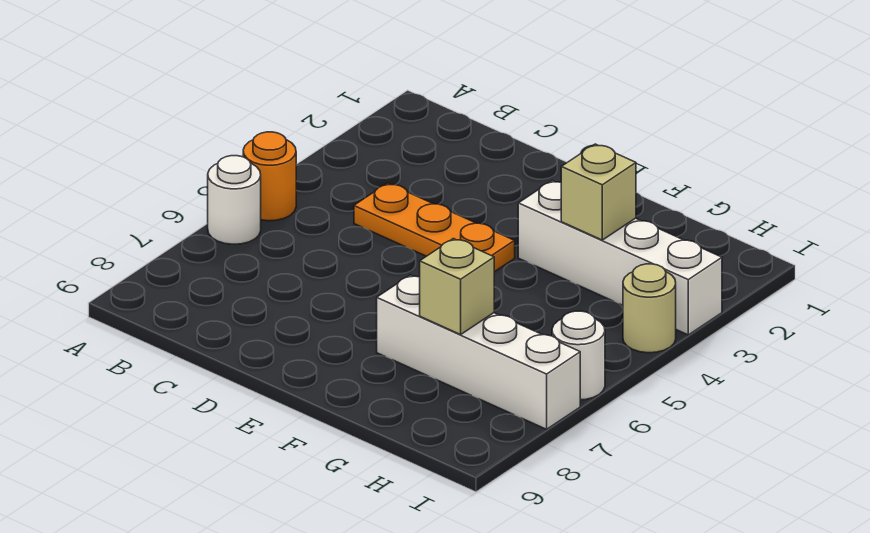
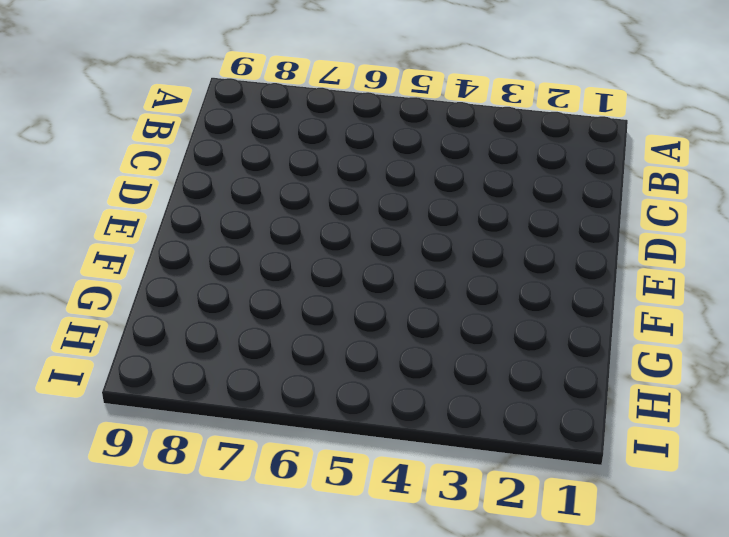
none -> orange round brick A5 level 1
none -> white round brick A6 level 1

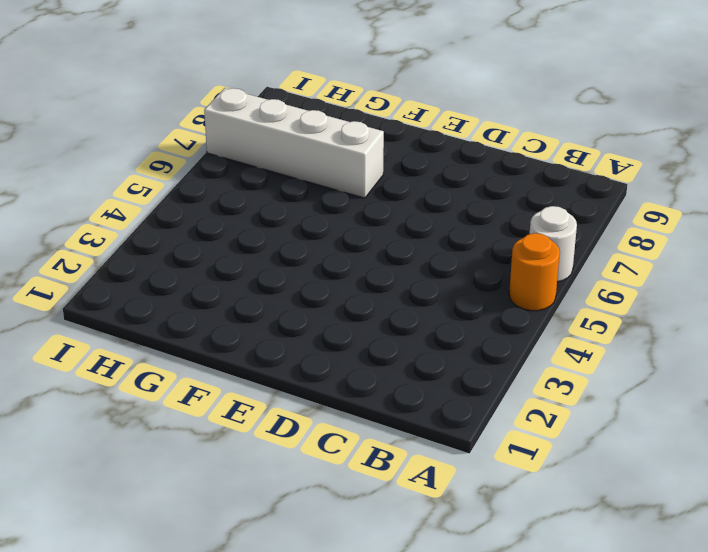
none -> orange plate C4:E4 level 1
none -> white brick F3:I3 level 1

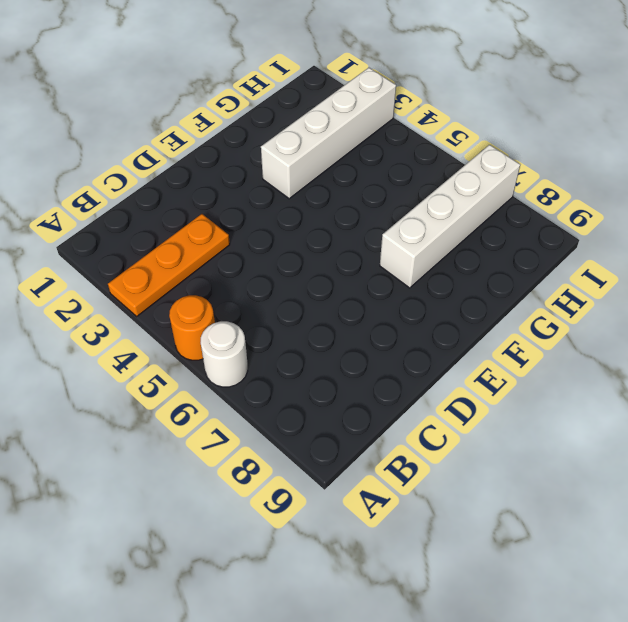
orange plate A3:C3 level 1 -> orange plate C4:E4 level 1
none -> tan round brick I4 level 1
none -> white round brick I6 level 1

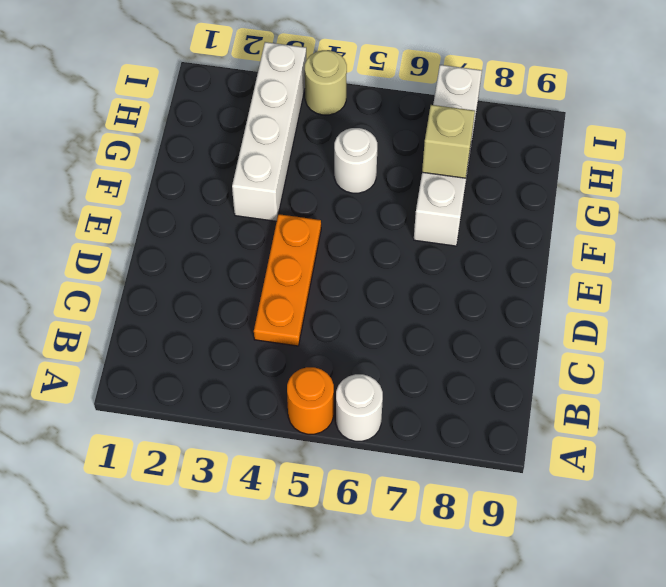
white round brick G5 level 1 -> white round brick I6 level 1
none -> tan brick G3 level 2

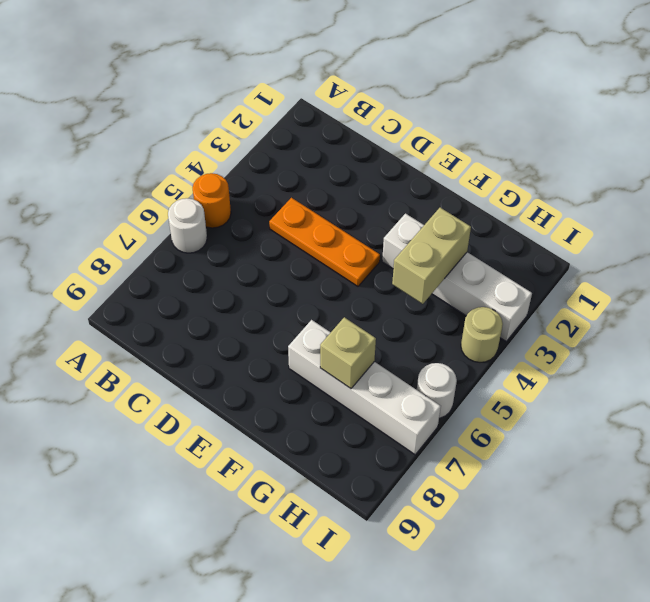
tan brick G3:G4 level 2 -> tan brick G3 level 2

